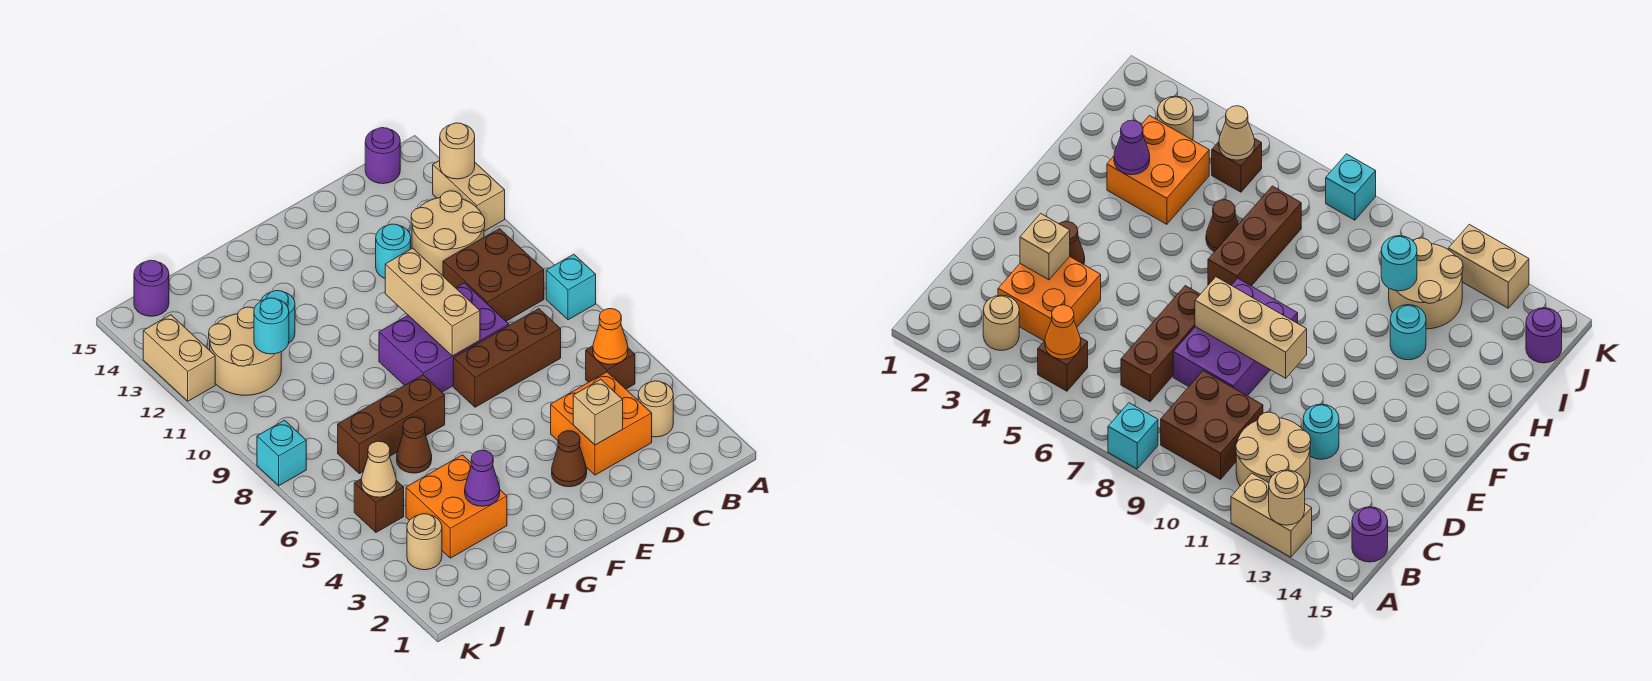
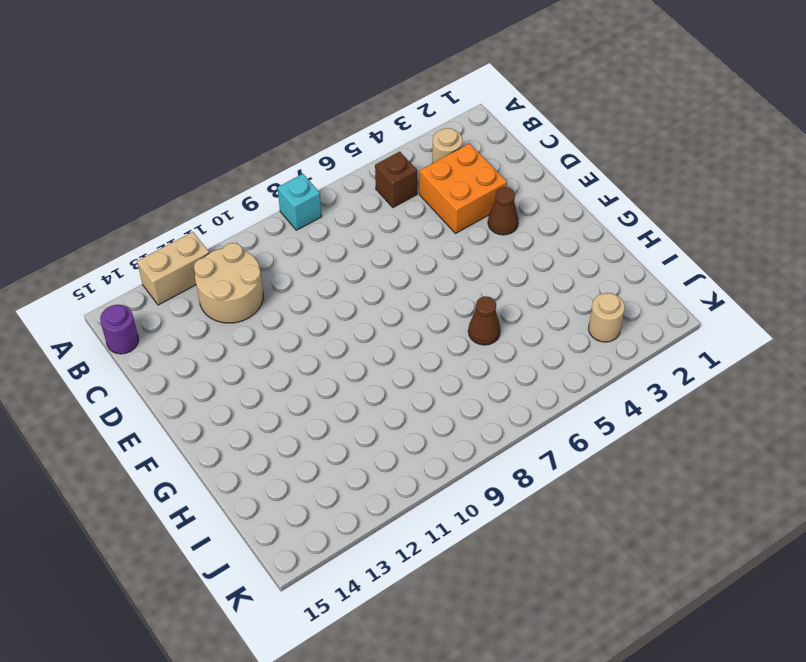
none -> brown brick B9:C10 level 1
none -> brown brick C7:E7 level 1
none -> purple brick D8:F9 level 1

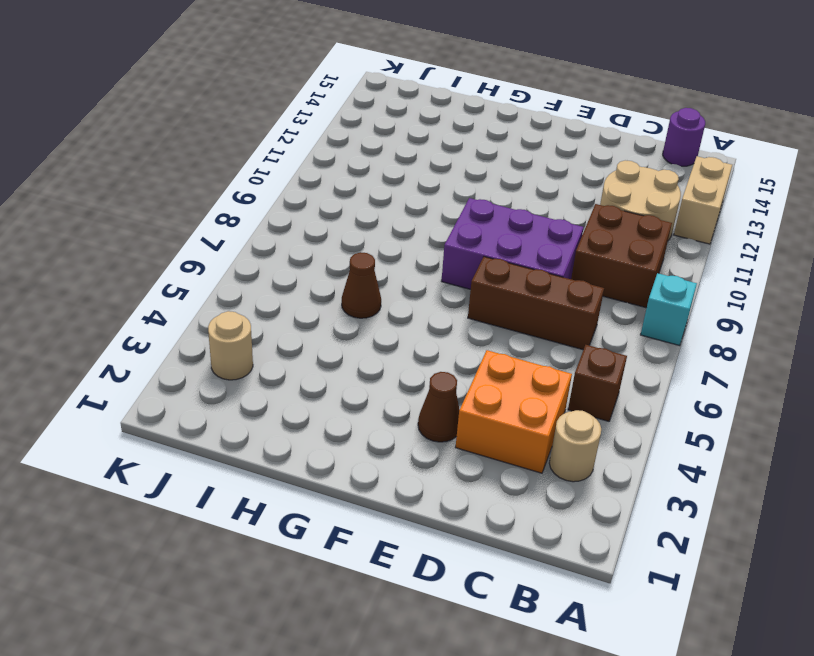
none -> cyan round brick D12 level 1
none -> brown brick G7:I7 level 1
none -> orange brick H3:I4 level 1

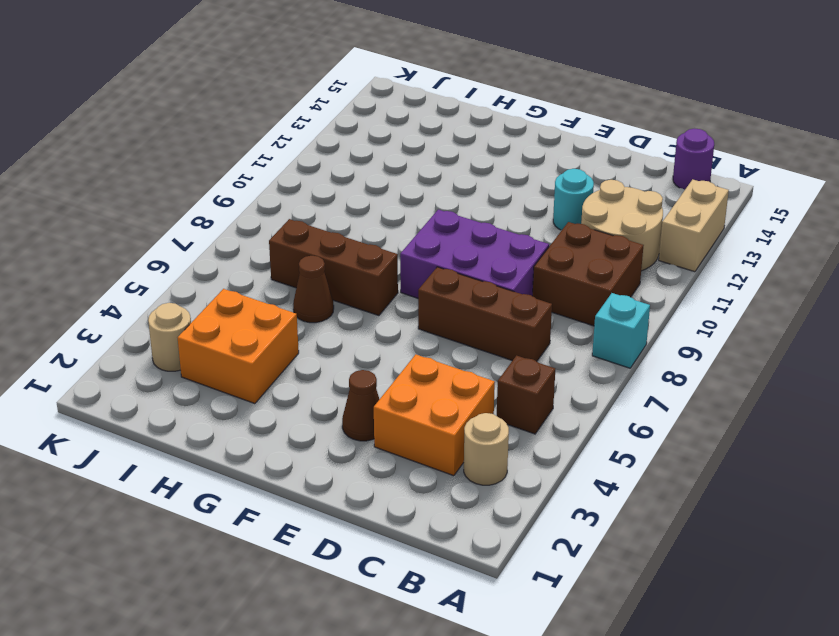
none -> cyan round brick H12 level 1
none -> tan round brick I11:J12 level 1
none -> brown brick J5 level 1

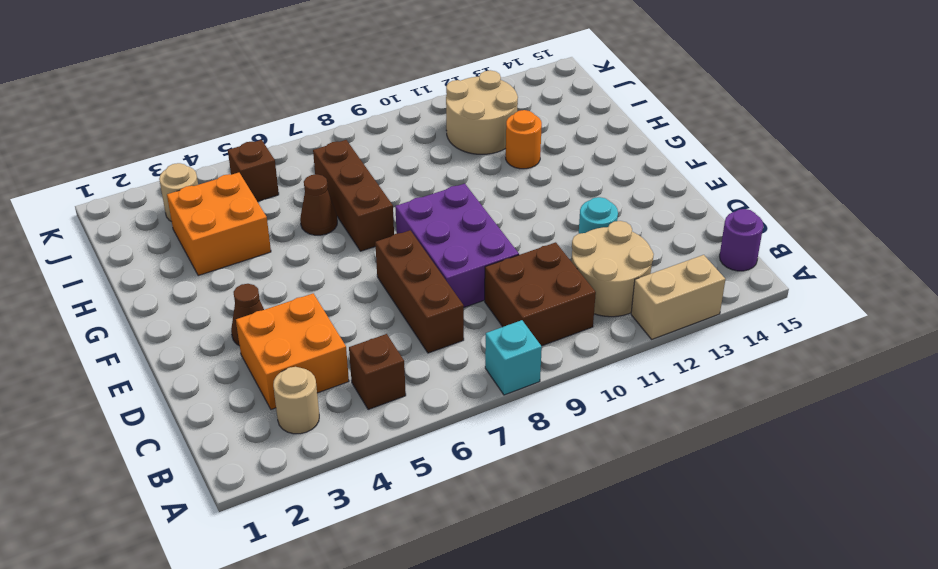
orange round brick H12 level 1 -> cyan round brick H12 level 1
none -> purple round brick J15 level 1
none -> cyan brick K8 level 1
none -> tan brick K12:K13 level 1

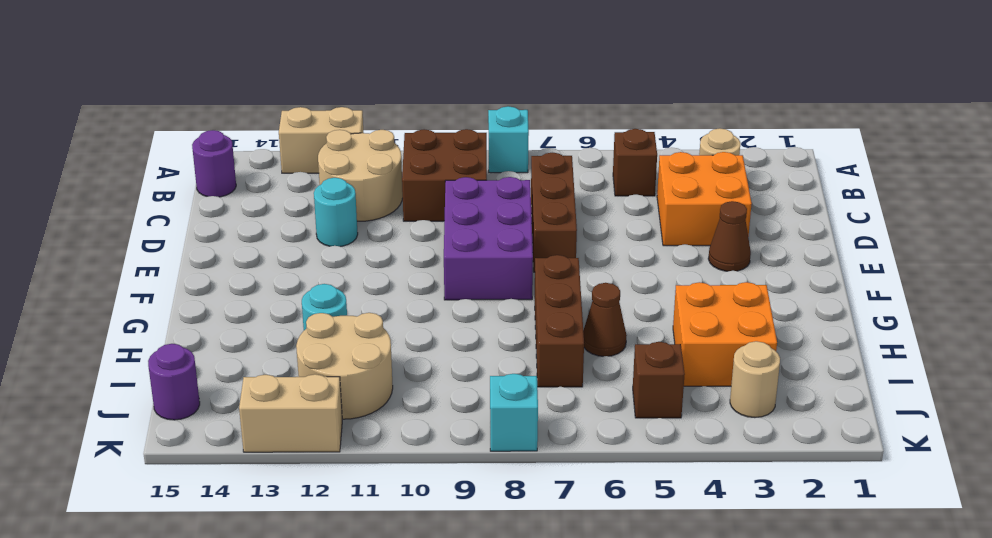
none -> tan round brick A13 level 2
none -> orange cone B5 level 2
none -> tan brick D3 level 2

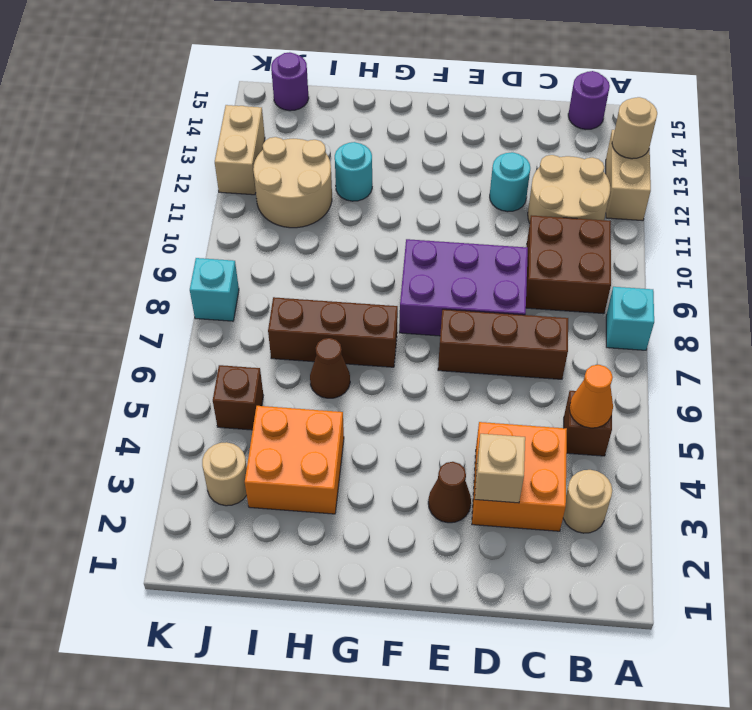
none -> tan brick E8:E10 level 2
none -> purple cone H3 level 2
none -> cyan round brick I11 level 2

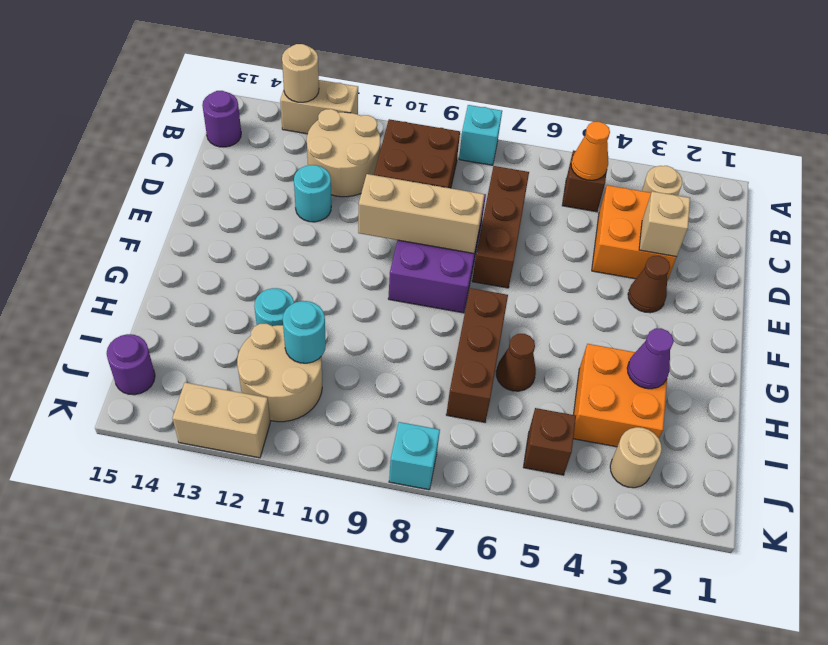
none -> tan cone J5 level 2

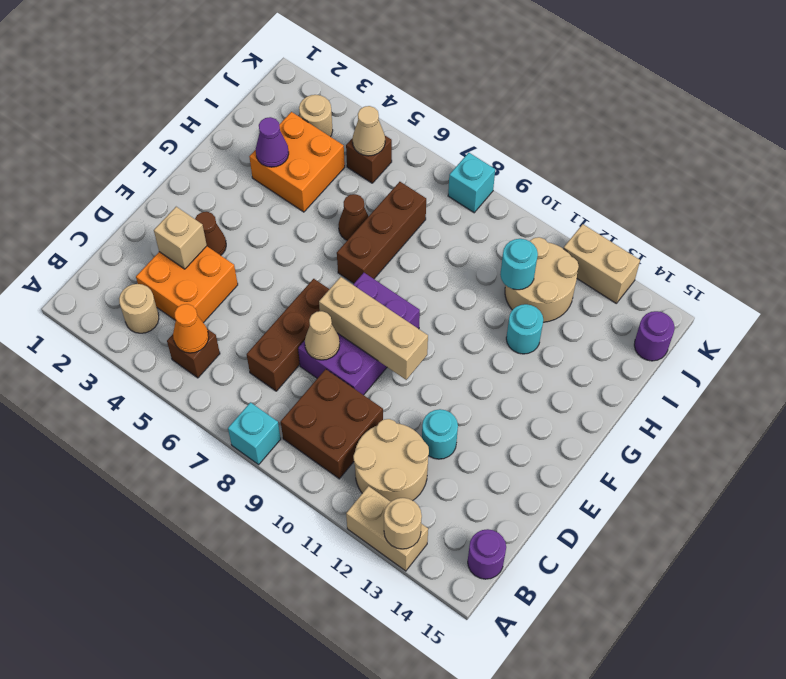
tan cone D8 level 2 -> none

